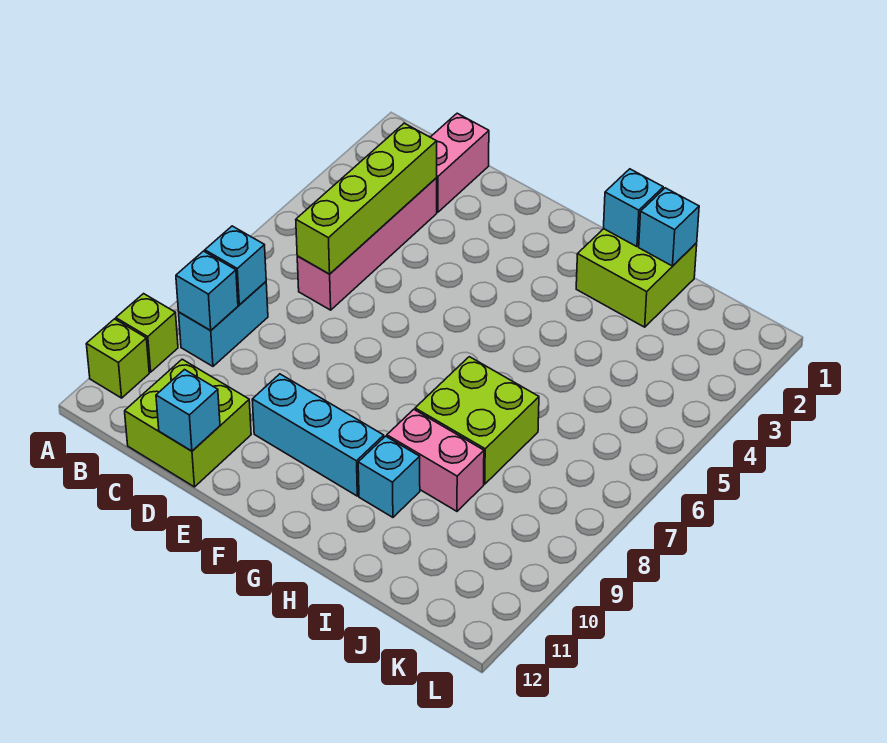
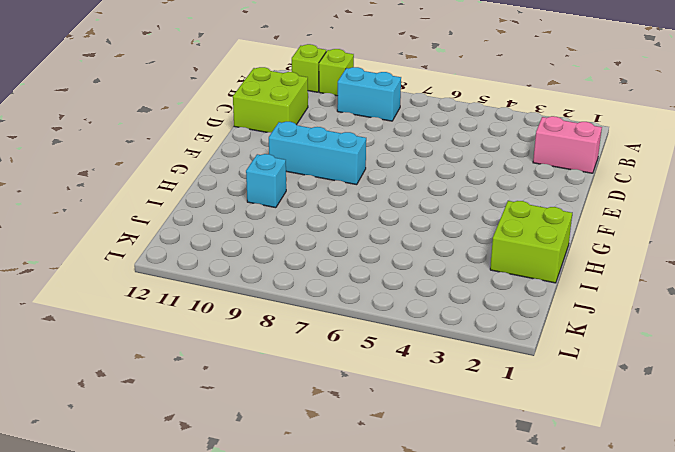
cyan brick F8:F10 level 1 -> cyan brick E10:G10 level 1
none -> pink brick C3:C6 level 1
none -> lime brick H7:I8 level 1
none -> pink brick H9:I9 level 1

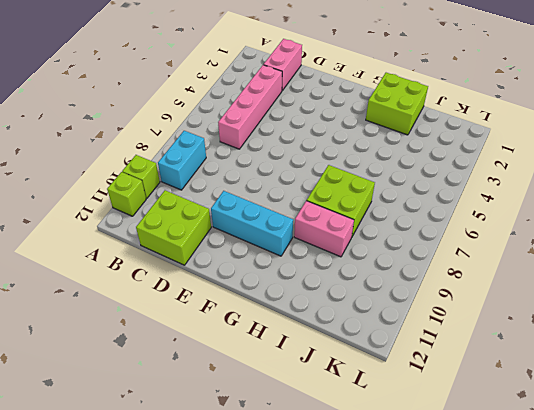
none -> cyan brick H10 level 1
none -> cyan brick B8 level 2
none -> cyan brick B9 level 2

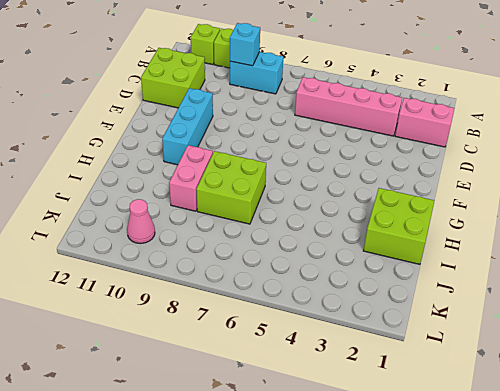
pink cone K10 level 1 -> none
none -> cyan brick H10 level 1
none -> cyan brick B8 level 2
none -> lime brick C3:C6 level 2

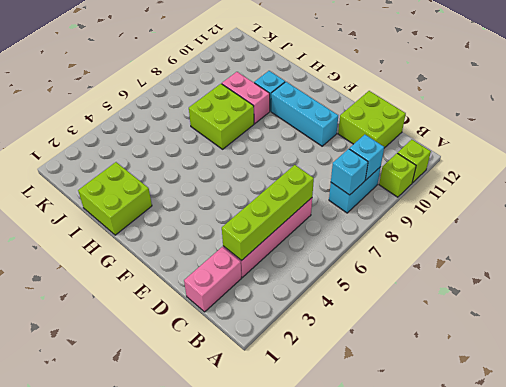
none -> cyan brick D12 level 2
none -> cyan brick H1 level 2
none -> cyan brick I1 level 2

